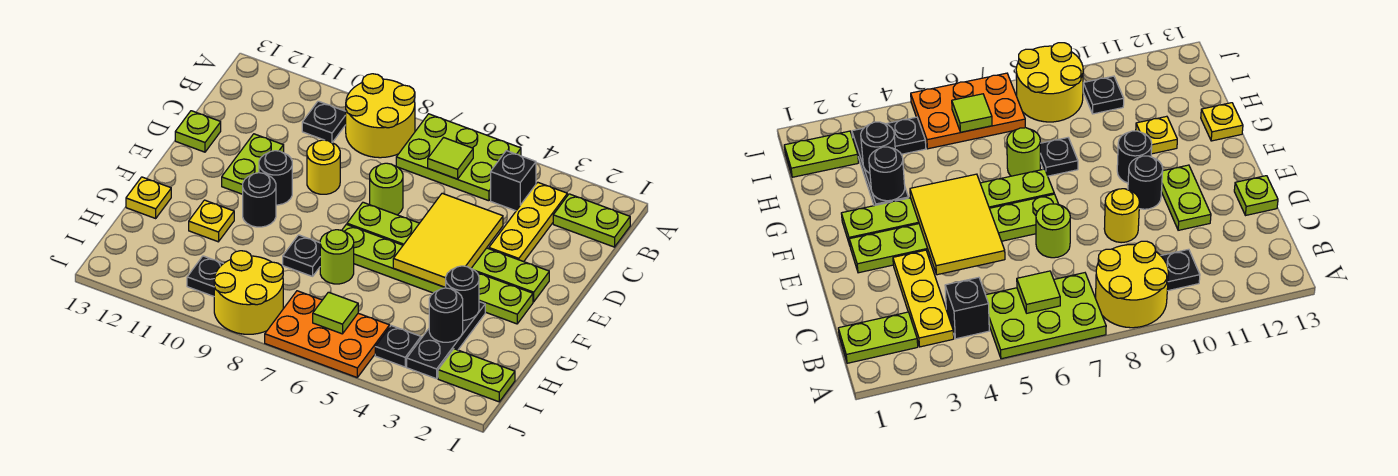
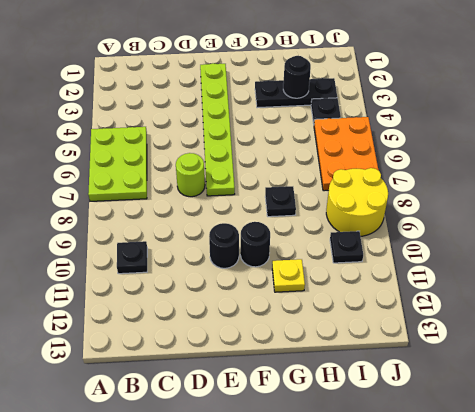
none -> yellow round brick A8:B9 level 1
none -> lime plate B1:B2 level 1
none -> yellow plate B3:D3 level 1

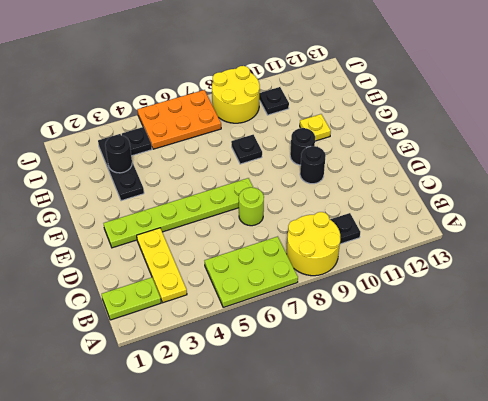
none -> black brick B4 level 1
none -> yellow round brick D9 level 1
none -> lime plate D11:E11 level 1

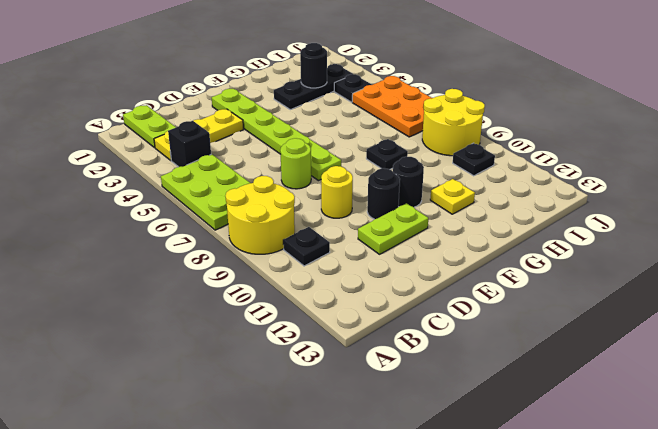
none -> lime plate D13 level 1
none -> lime plate F2:F7 level 1
none -> lime round brick G7 level 1

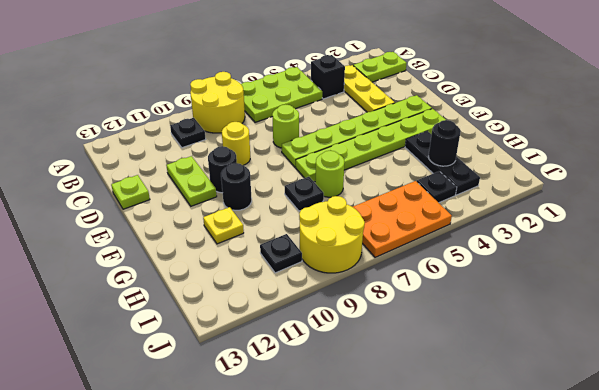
none -> yellow plate G13 level 1
none -> lime plate I1:I2 level 1
none -> lime tile B6 level 2

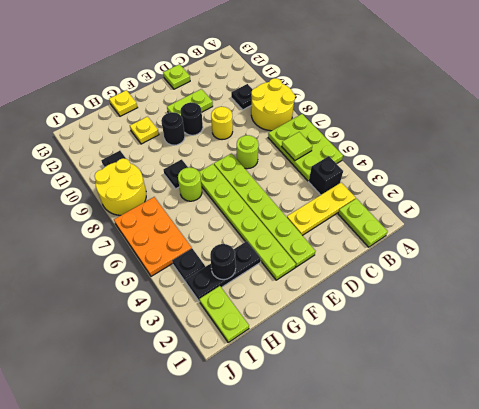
none -> yellow tile D4:F5 level 2
none -> black round brick G3 level 2
none -> lime tile I6 level 2

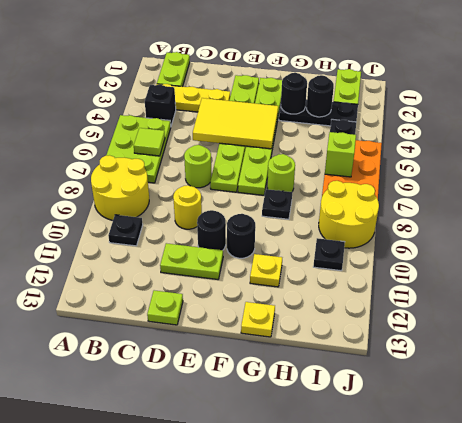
lime brick I6 level 2 -> lime tile I6 level 2

